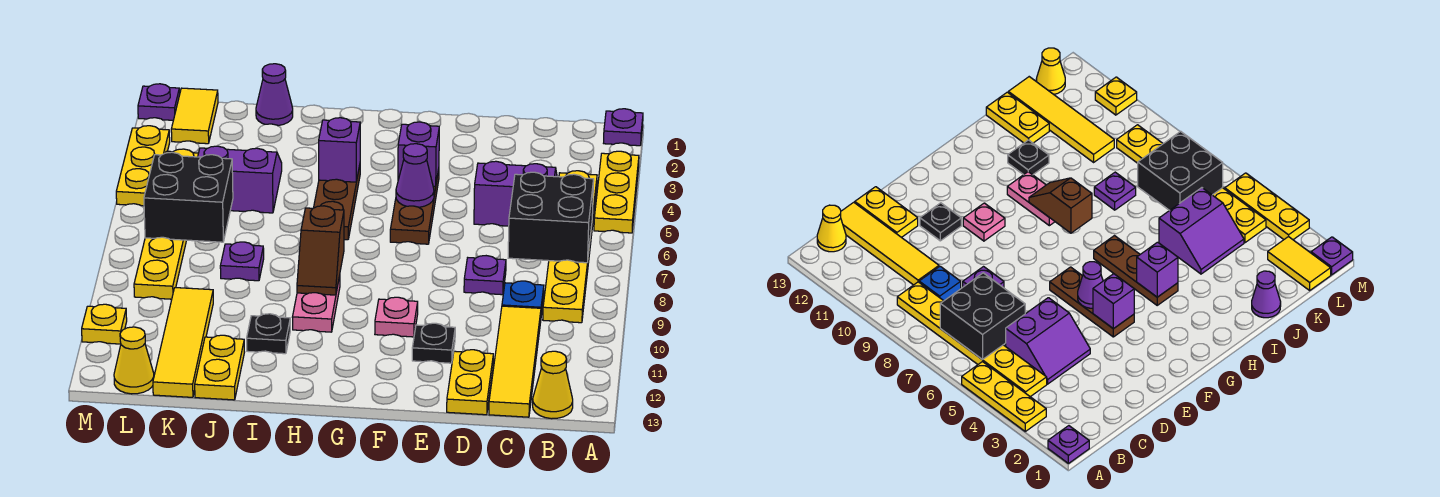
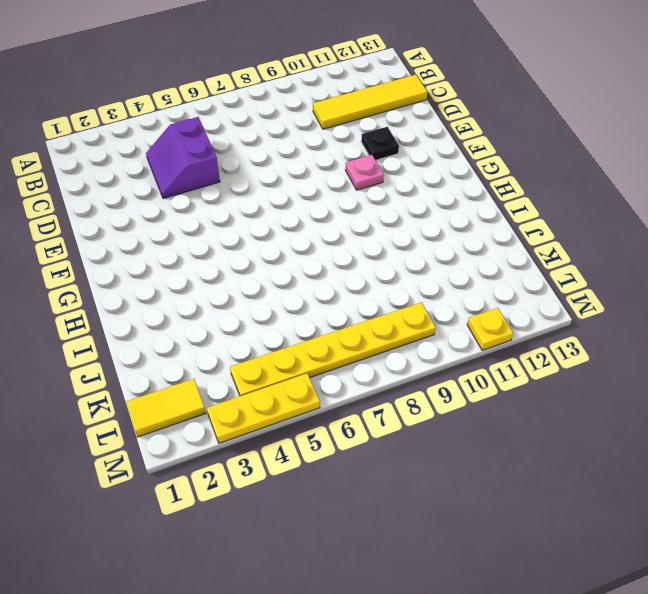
none -> purple plate A1 level 1
none -> yellow plate A3:A5 level 1
none -> yellow plate B4:B9 level 1
none -> yellow cone B13 level 1

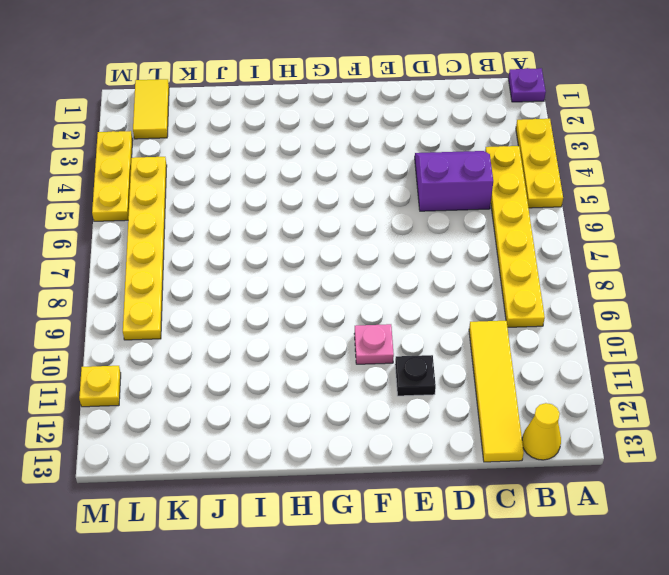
none -> blue plate C9 level 1
none -> purple plate D8 level 1
none -> yellow plate D12:D13 level 1
none -> brown plate F4:F6 level 1

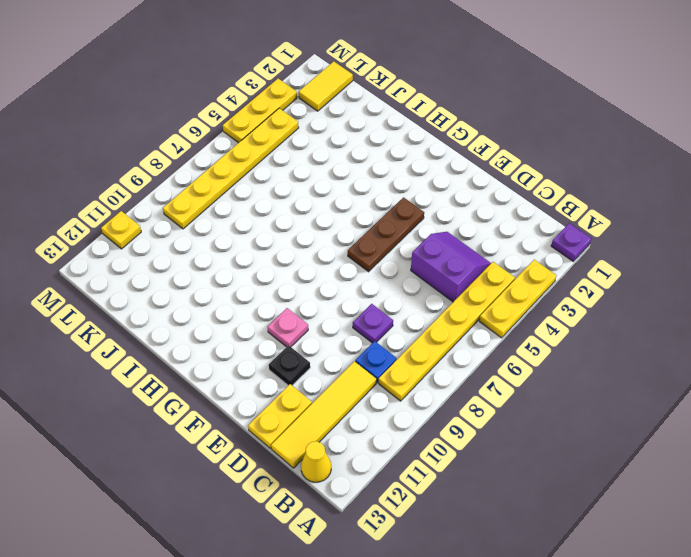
none -> brown plate H4:H6 level 1
none -> pink plate H9:H10 level 1
none -> black plate I11 level 1
none -> purple cone J1 level 1

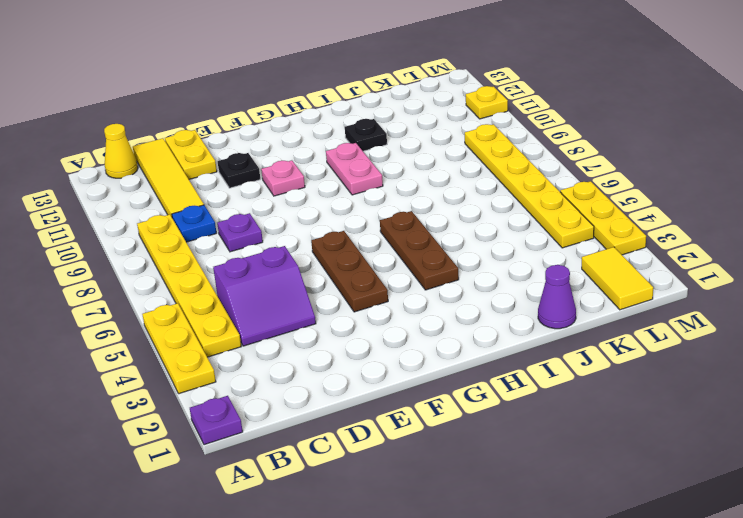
none -> purple slope J4:K5 level 1 top 5
none -> purple plate J8 level 1
none -> yellow plate J12:J13 level 1
none -> yellow tile K10:K13 level 1

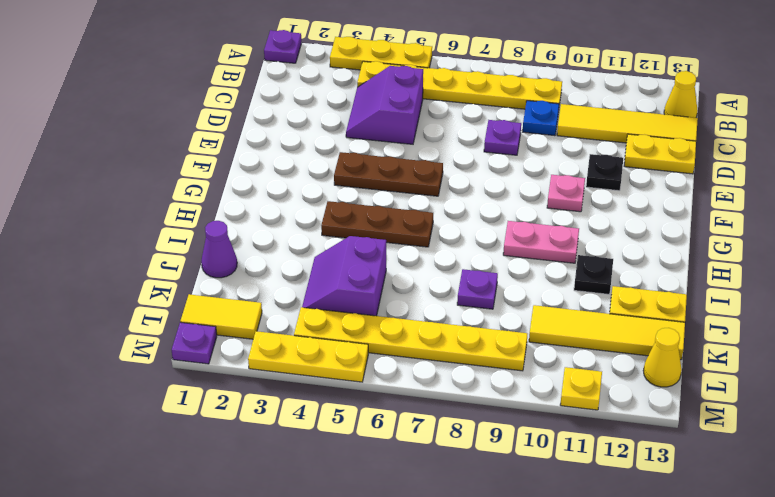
none -> black brick B6:C7 level 2
none -> purple brick F4 level 2
none -> purple cone F5 level 2
none -> purple brick H4 level 2

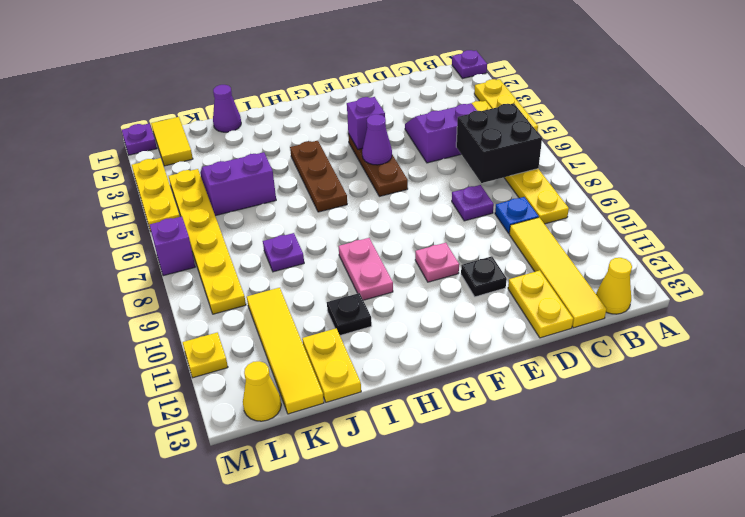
purple brick M7 level 1 -> purple brick H4 level 2
none -> brown slope H8:H9 level 2 top 8
none -> black brick K6:L7 level 2

